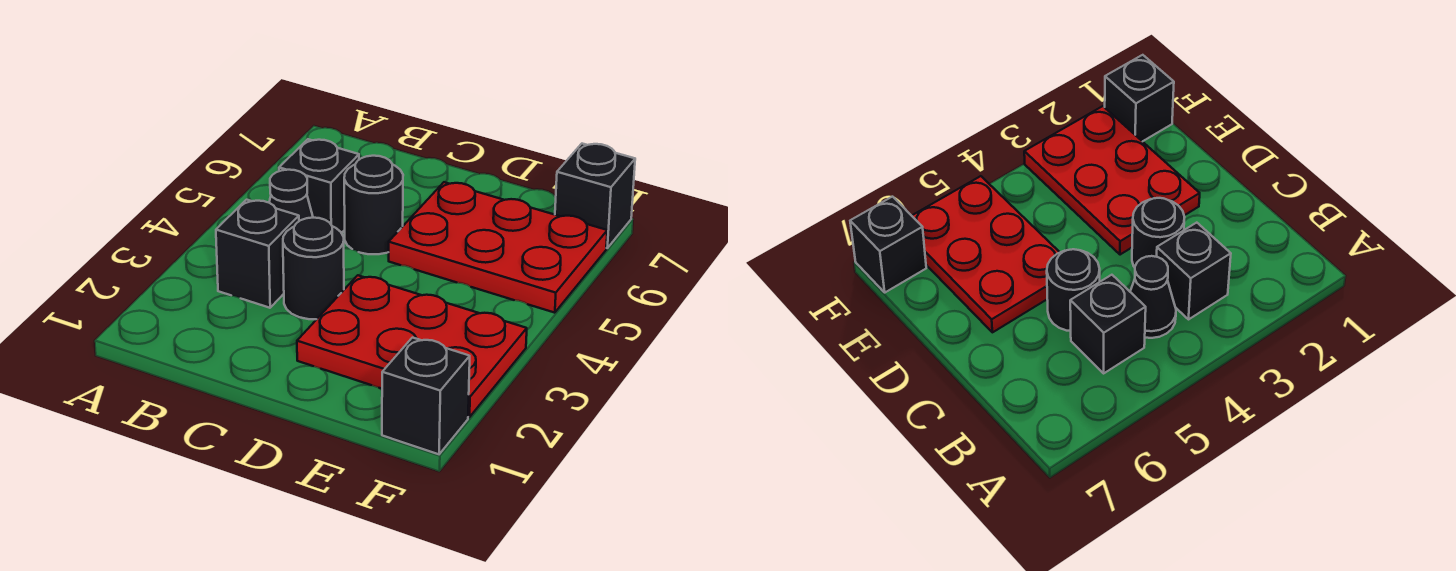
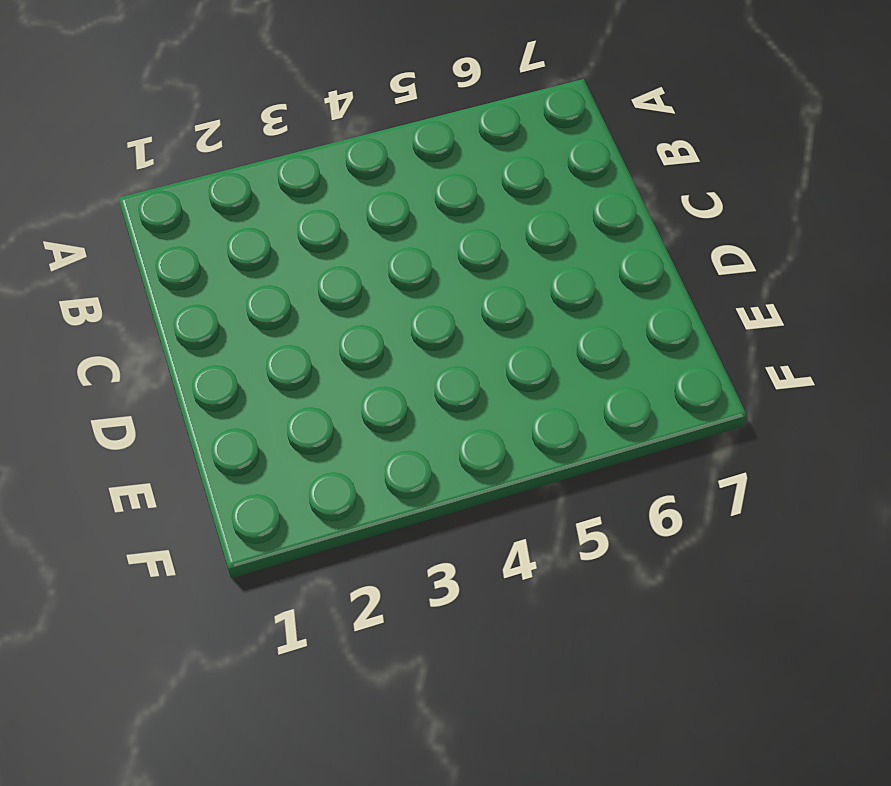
none -> black brick B3 level 1
none -> black cone B4 level 1

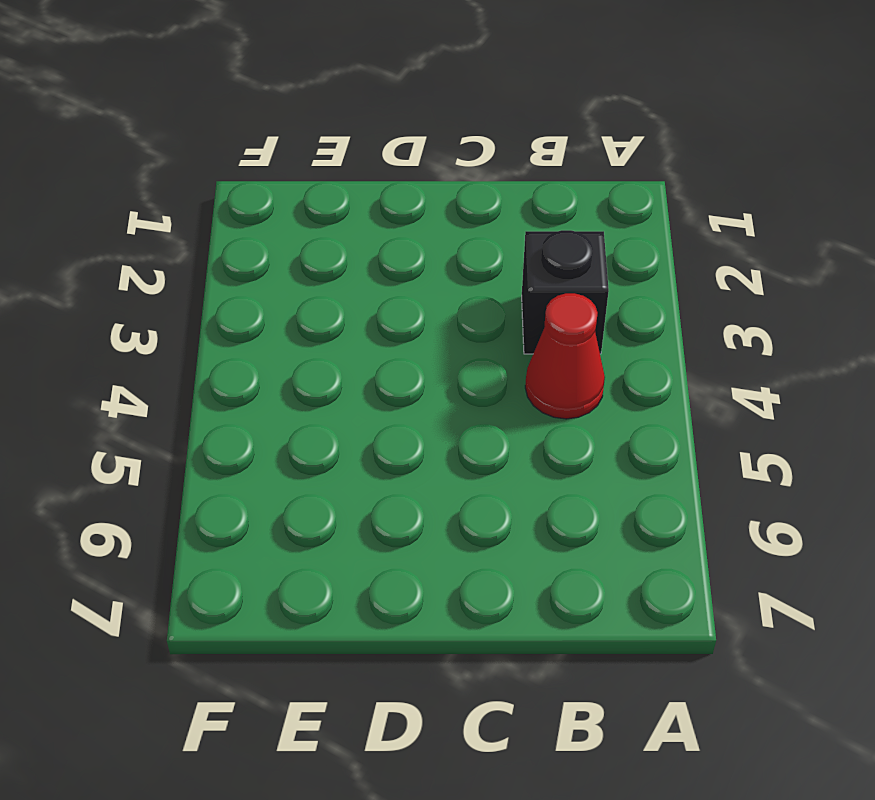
red cone B4 level 1 -> black cone B4 level 1
none -> black brick B5 level 1
none -> black round brick C3 level 1

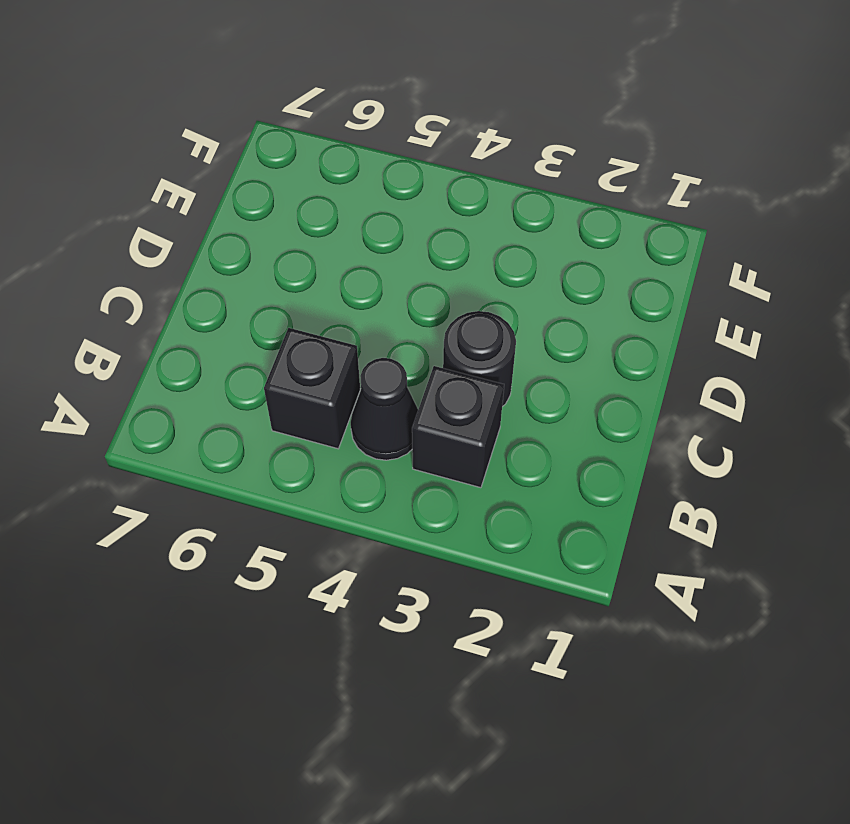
none -> black round brick C5 level 1
none -> red plate D2:F3 level 1

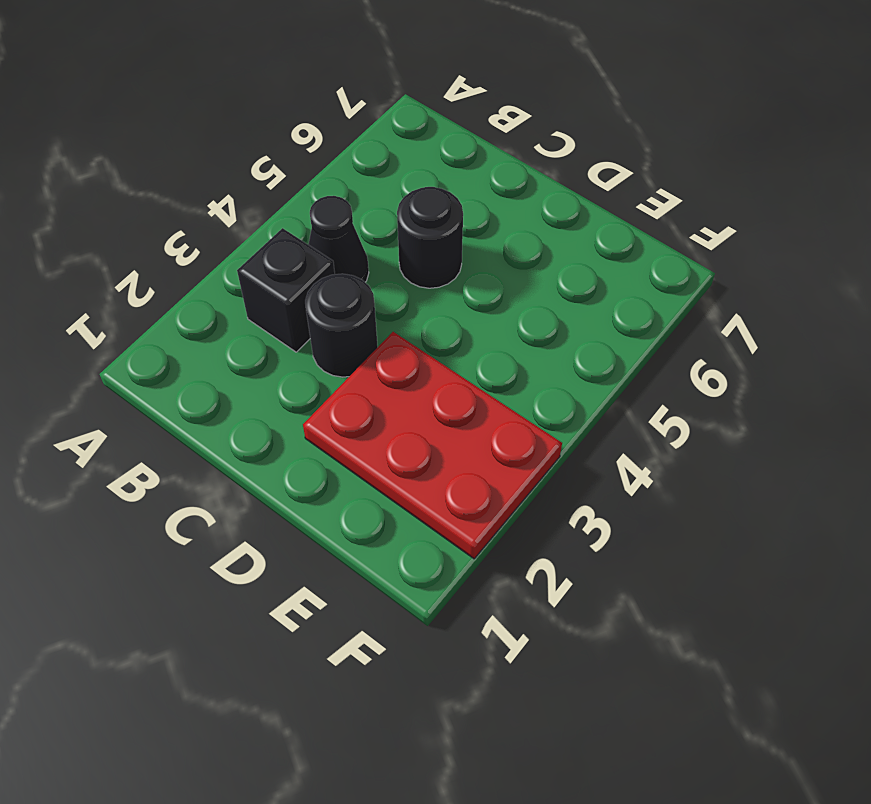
none -> black brick B5 level 1
none -> red plate D5:F6 level 1

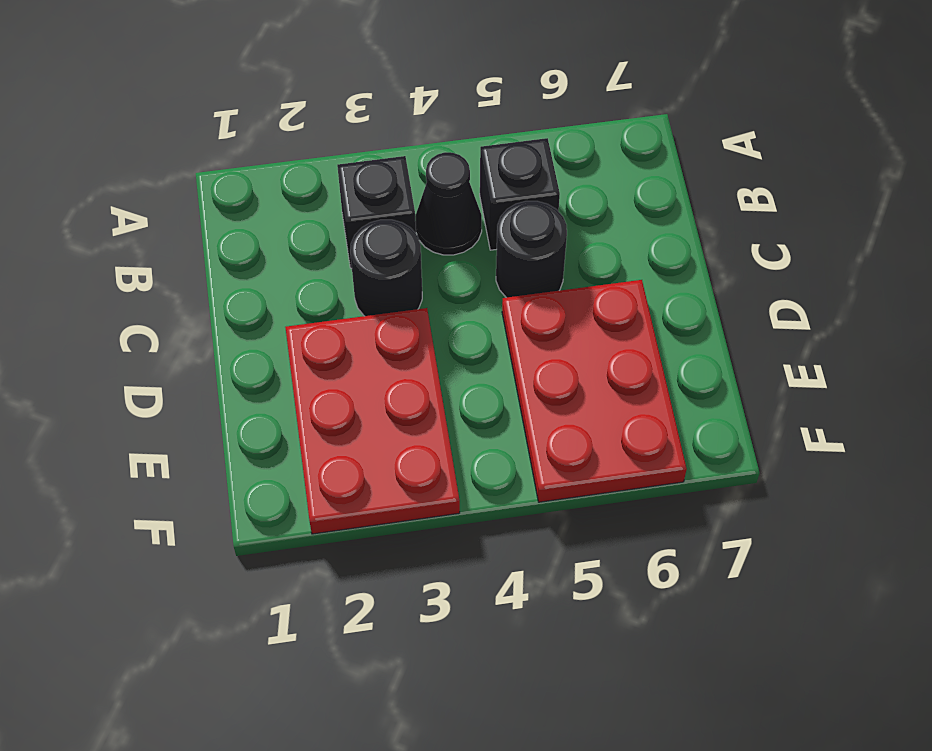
none -> black brick F1 level 1
none -> black brick F7 level 1

